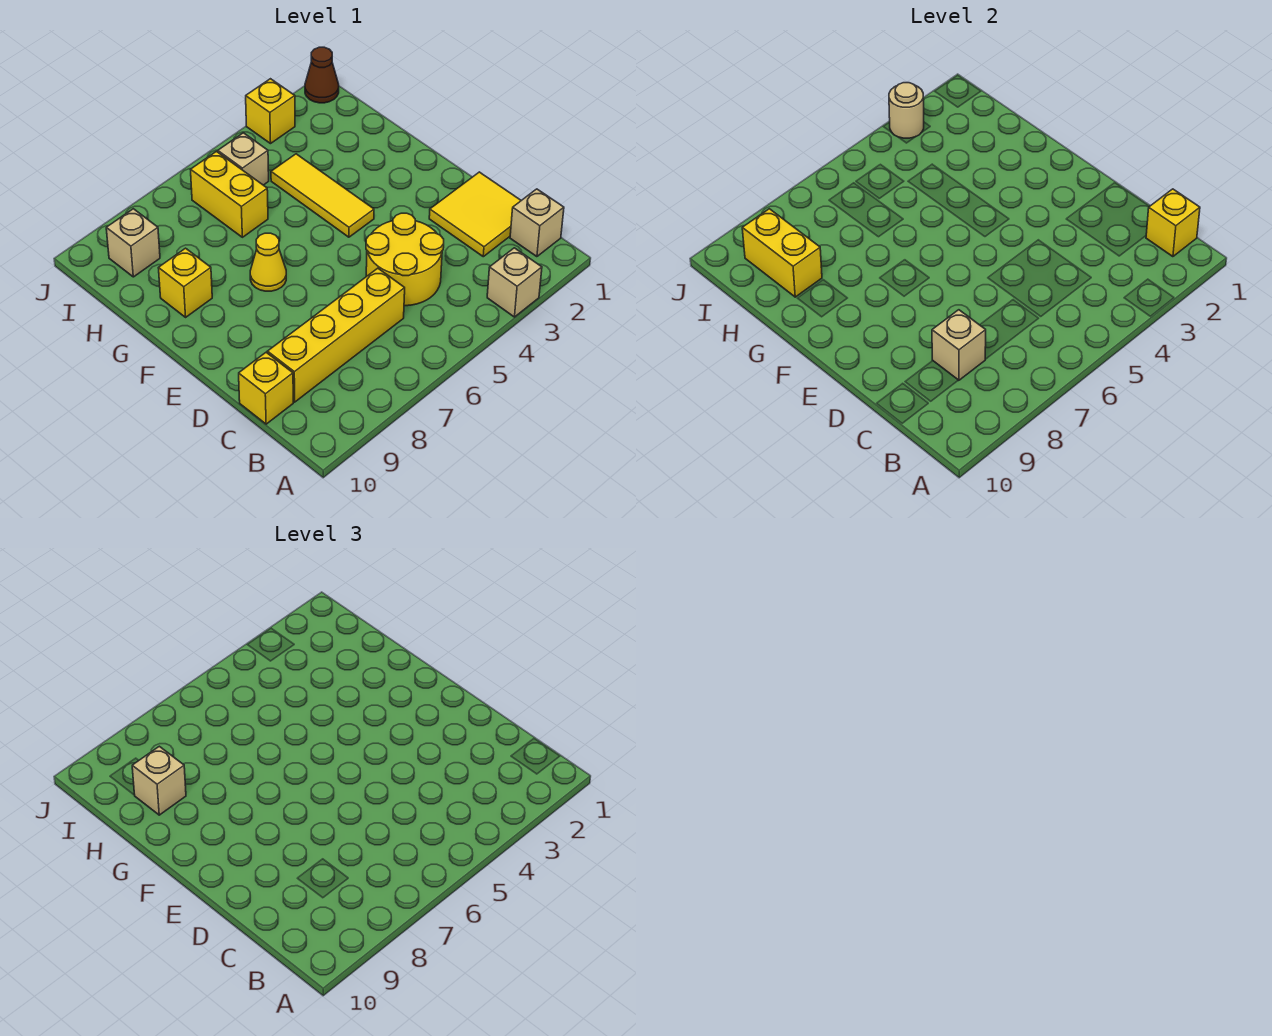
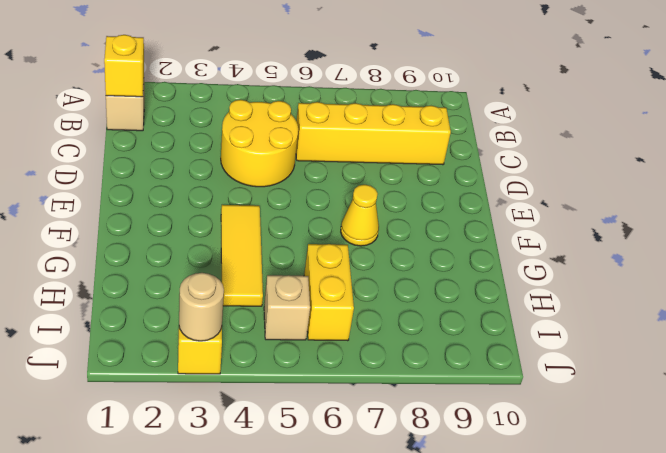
none -> tan brick A3 level 1
none -> yellow tile C1:D2 level 1
none -> yellow brick C10 level 1

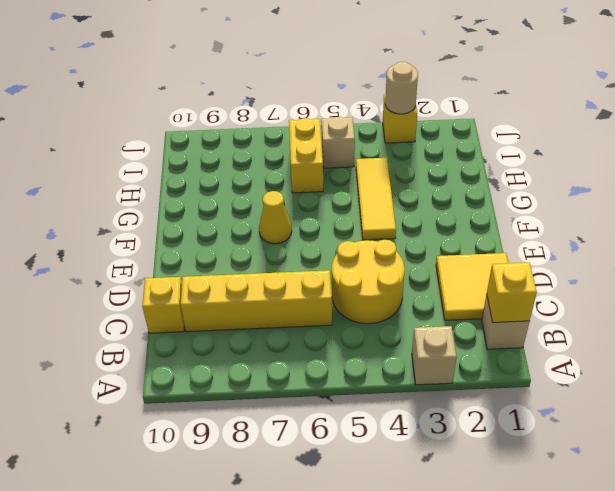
none -> yellow brick G9 level 1
none -> tan brick I9 level 1
none -> brown cone J1 level 1

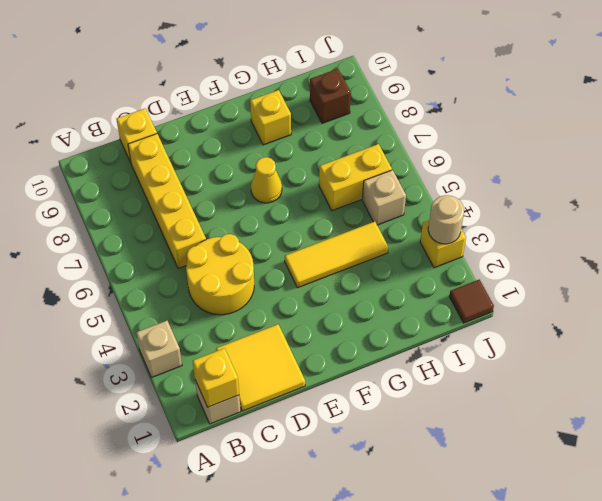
brown brick I9 level 1 -> tan brick I9 level 1
brown tile J1 level 1 -> brown cone J1 level 1
none -> tan brick C8 level 2
none -> yellow brick H9:I9 level 2
none -> tan brick H9 level 3

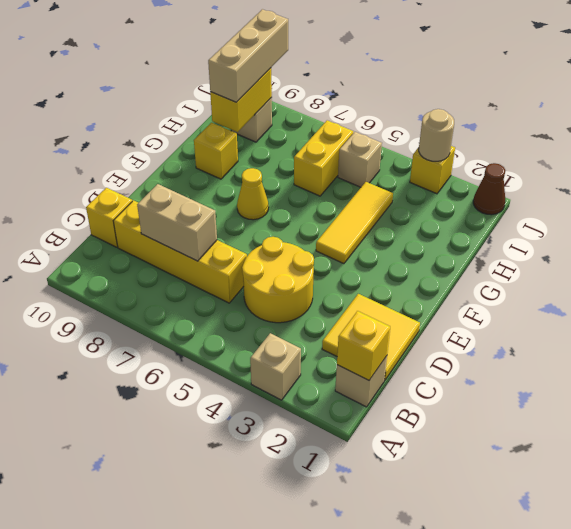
tan brick C7:C8 level 2 -> tan brick C8 level 2
tan brick H9:J9 level 3 -> tan brick H9 level 3

